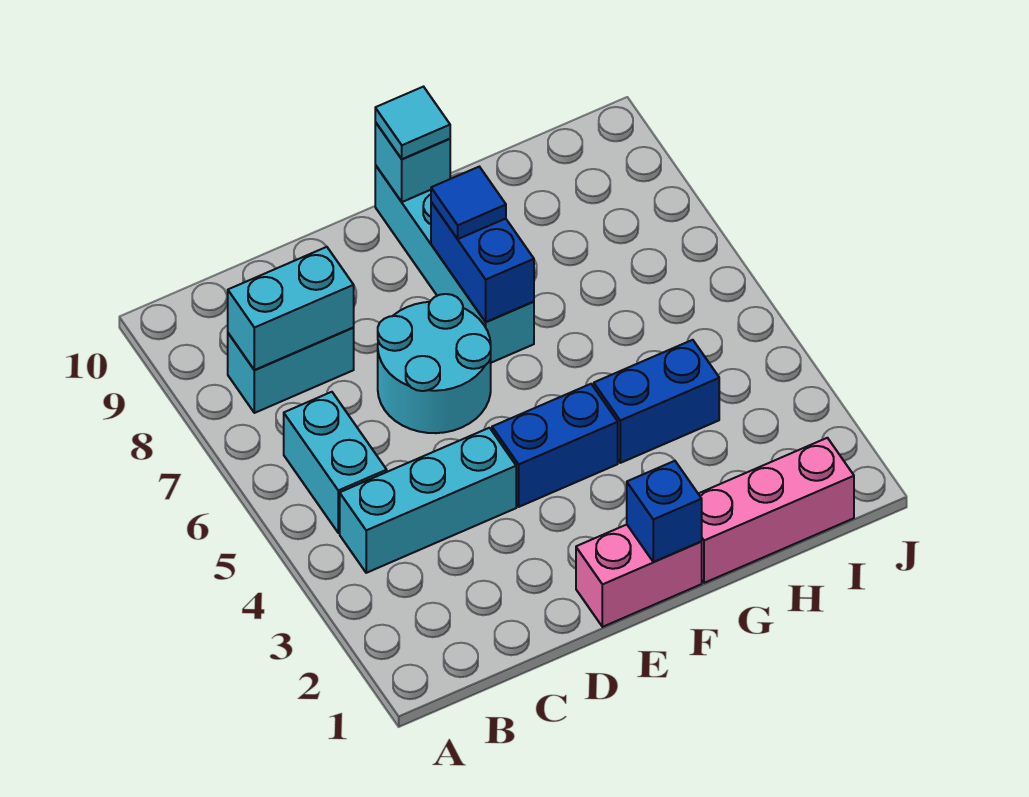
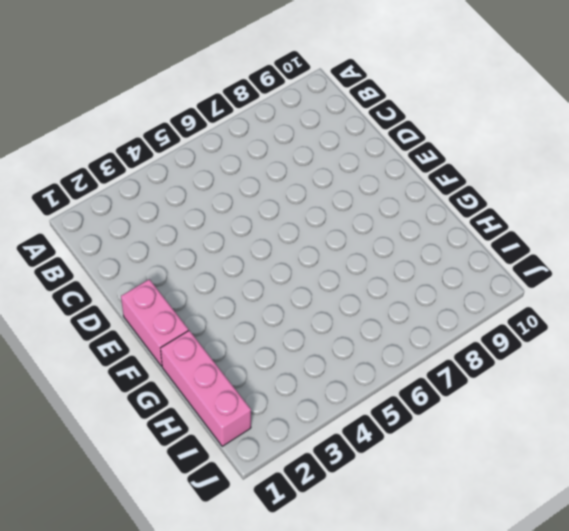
none -> cyan brick B4:D4 level 1
none -> cyan brick B5:B6 level 1
none -> cyan brick B8:C8 level 1

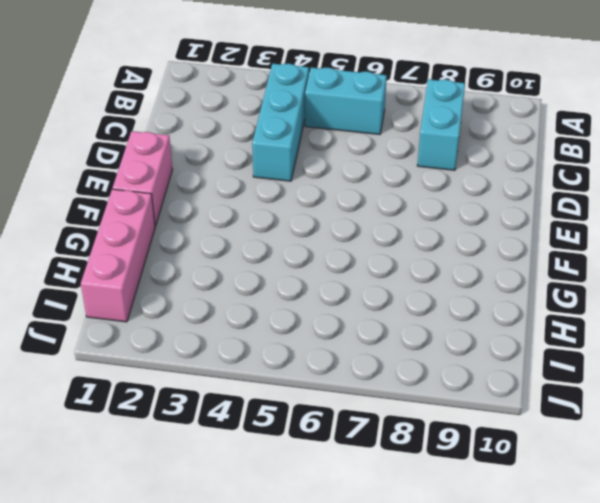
none -> cyan round brick D6:E7 level 1
none -> blue brick E4:F4 level 1
none -> cyan brick F7:F10 level 1

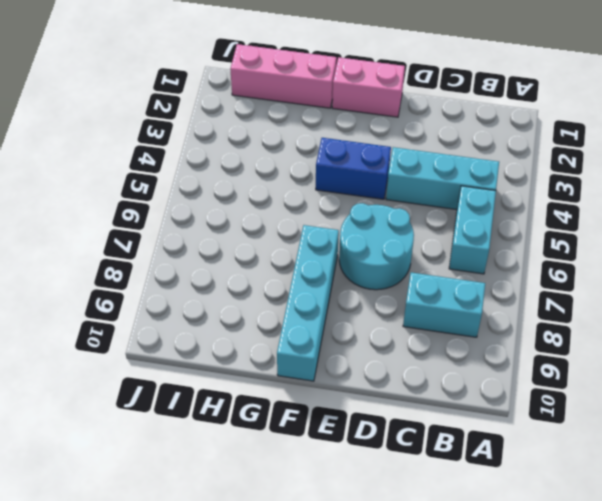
none -> blue brick G4:H4 level 1
none -> cyan brick B8:C8 level 2
none -> blue brick F1 level 2

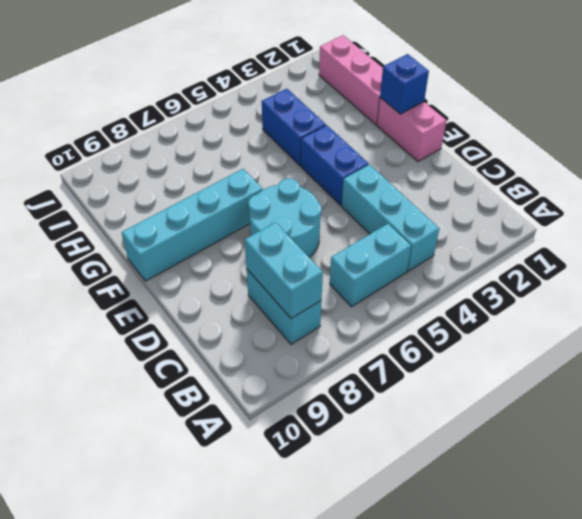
none -> blue brick F7:F8 level 2
none -> cyan brick F10 level 2
none -> blue tile F8 level 3

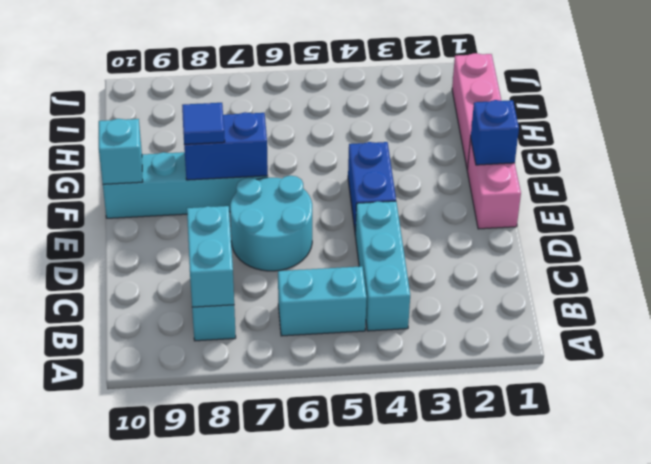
none -> blue brick G4:H4 level 1
none -> cyan tile F10 level 3

